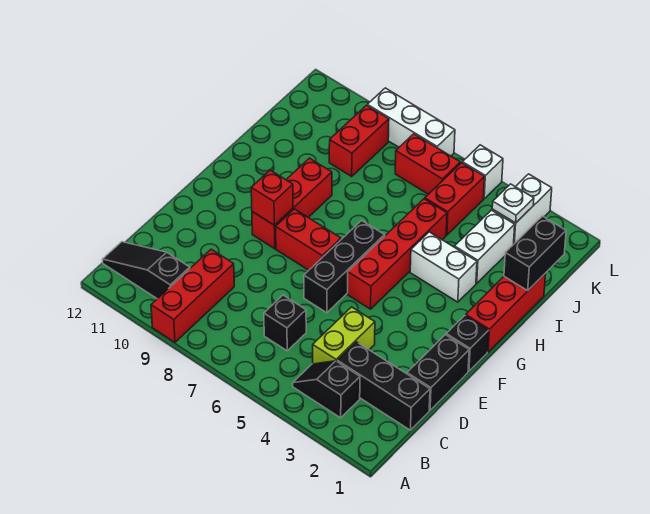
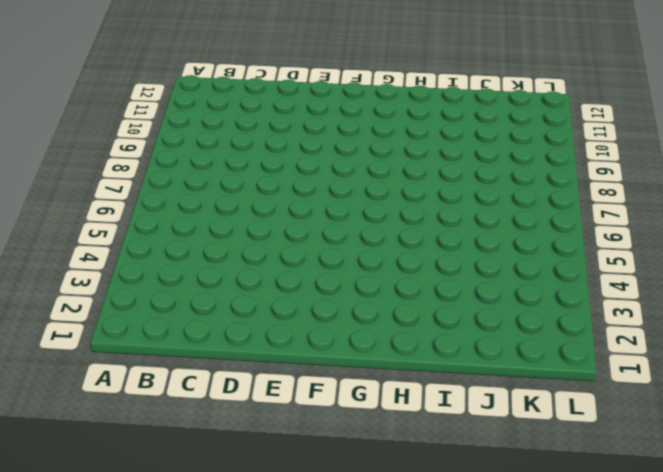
none -> red brick A9:C9 level 1
none -> black slope B3:B4 level 1 top 3
none -> black slope B10:B12 level 1 top 10

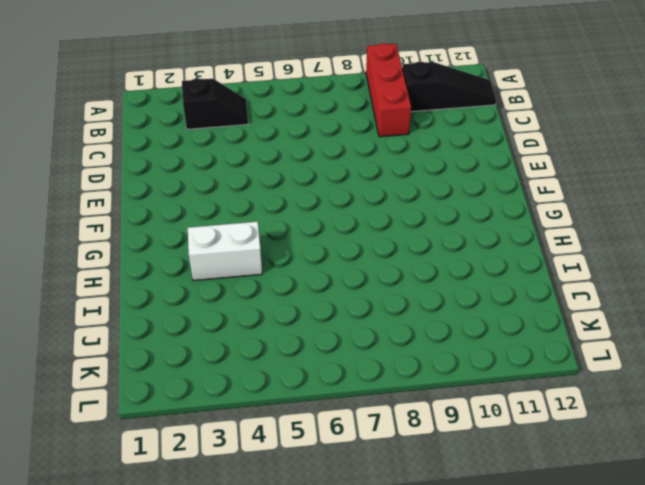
none -> black brick C1:C3 level 1
none -> lime brick C4:D4 level 1
none -> black brick C6 level 1

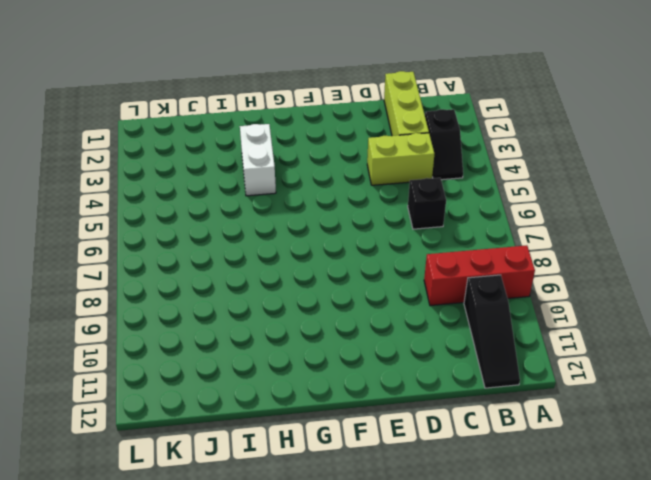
lime brick C1:C3 level 1 -> black brick C1:C3 level 1
none -> black brick D1:E1 level 1
none -> black brick E6:G6 level 1
none -> black brick F1 level 1

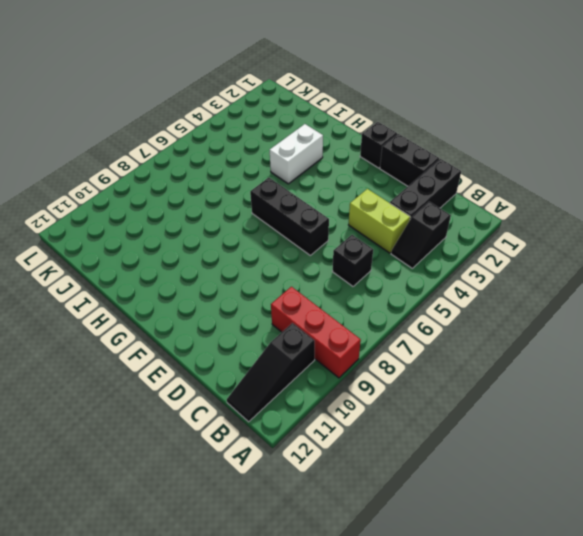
none -> red brick F5:I5 level 1
none -> red brick F7:F8 level 1
none -> red brick F9:H9 level 1

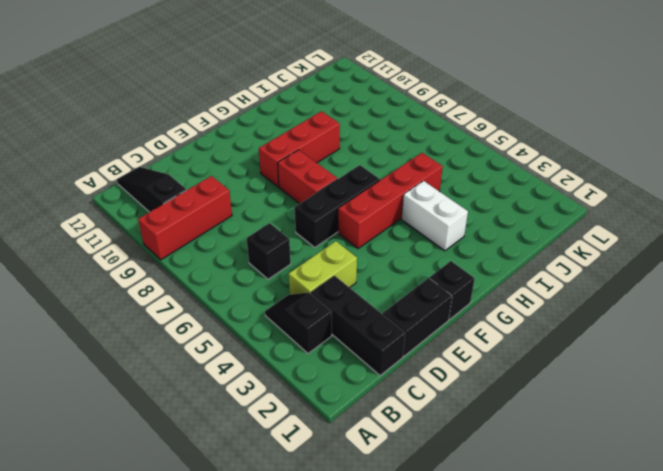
none -> red brick G1:I1 level 1
none -> white brick I3:J3 level 1
none -> red brick J5:K5 level 1

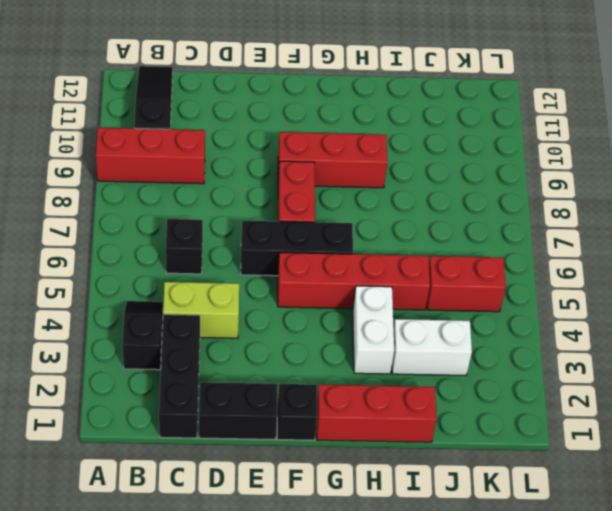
none -> red brick J9:K9 level 1
none -> white brick K3:L3 level 1
none -> red brick K6:K7 level 1

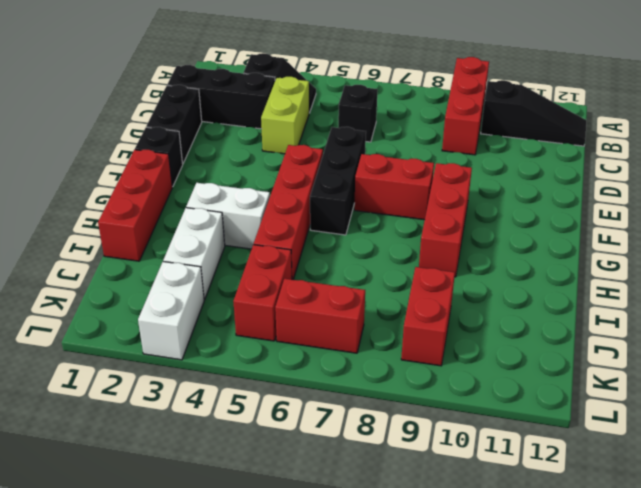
none -> white brick L5 level 1
none -> white brick L7:L9 level 1
none -> red brick F9 level 2

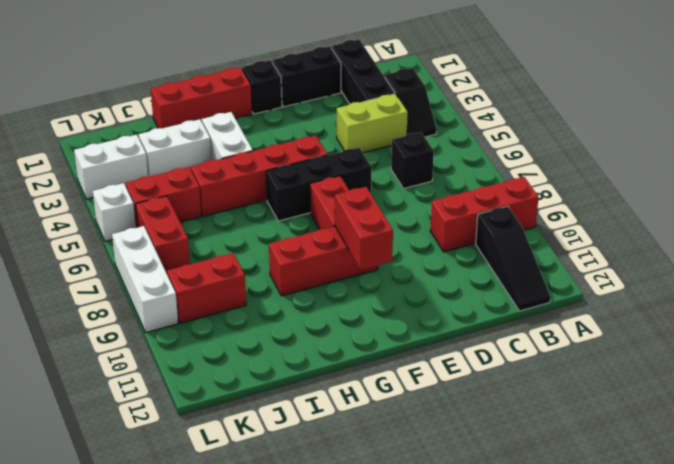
red brick F9:F10 level 2 -> red brick F9 level 2
none -> black brick I1:J1 level 2
none -> white plate K3 level 2

